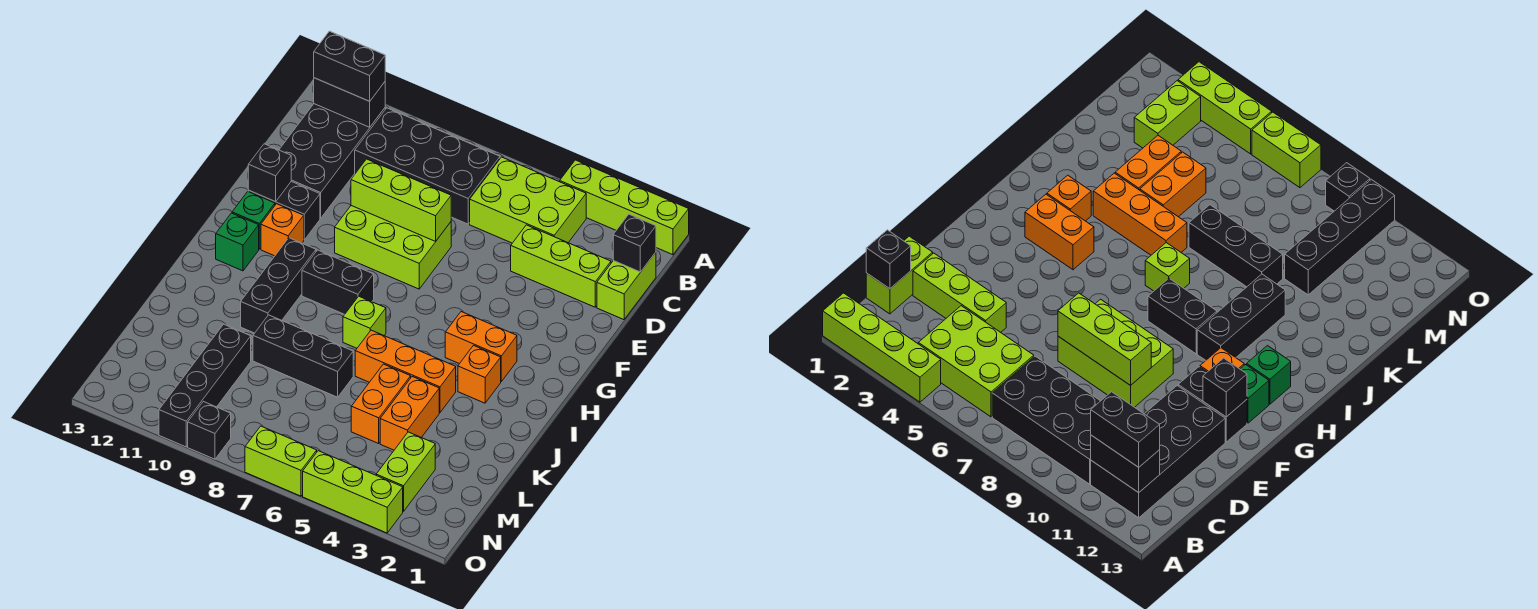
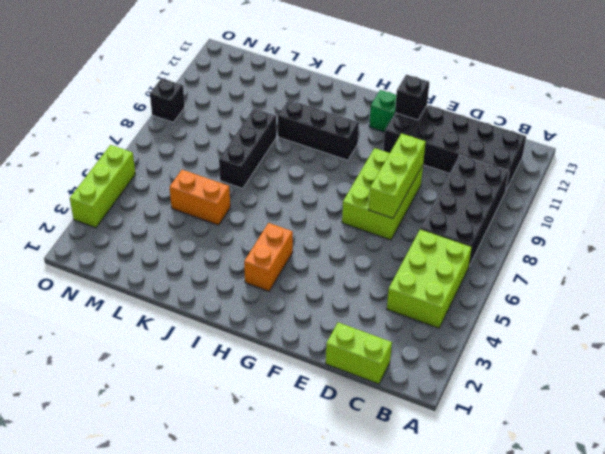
none -> lime brick A1:A4 level 1
none -> lime brick D2:D4 level 1
none -> orange brick G11 level 1
none -> black brick H8:H9 level 1

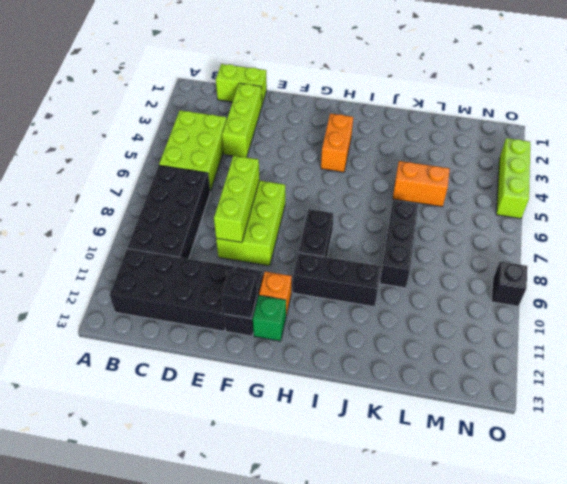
none -> lime brick A1:A4 level 1
none -> green brick H12 level 1
none -> orange brick I3 level 1
none -> lime brick I7 level 1

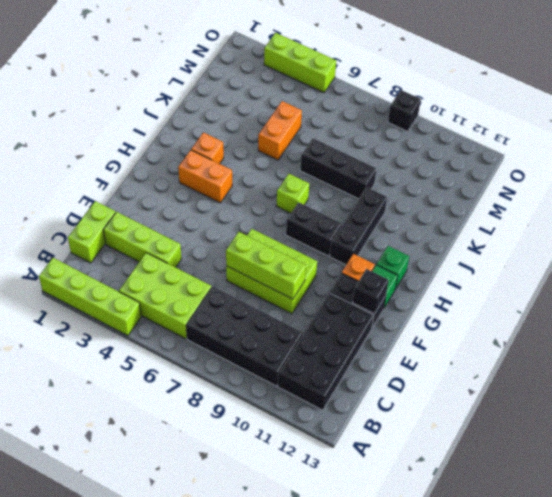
none -> orange brick J4:J6 level 1
none -> orange brick K4:L4 level 1
none -> black brick L10:O10 level 1
none -> lime brick M3:N3 level 1

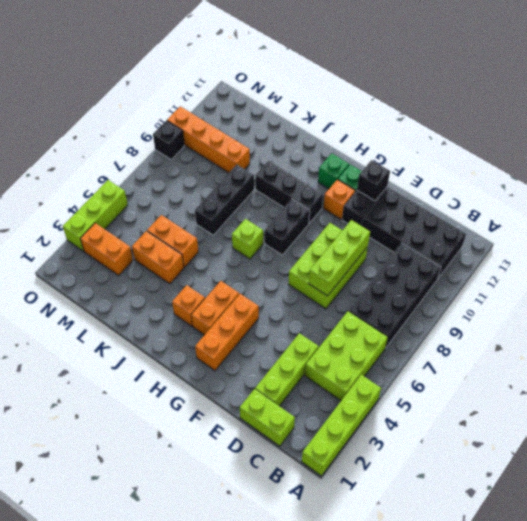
orange brick G2:G4 level 1 -> orange brick J4:J6 level 1
orange brick L10:O10 level 1 -> black brick L10:O10 level 1
orange brick M3:N3 level 1 -> lime brick M3:N3 level 1
none -> lime brick O6:O7 level 1
none -> black brick B11:B12 level 2
none -> black brick C1 level 2
none -> black brick B11:B12 level 3

